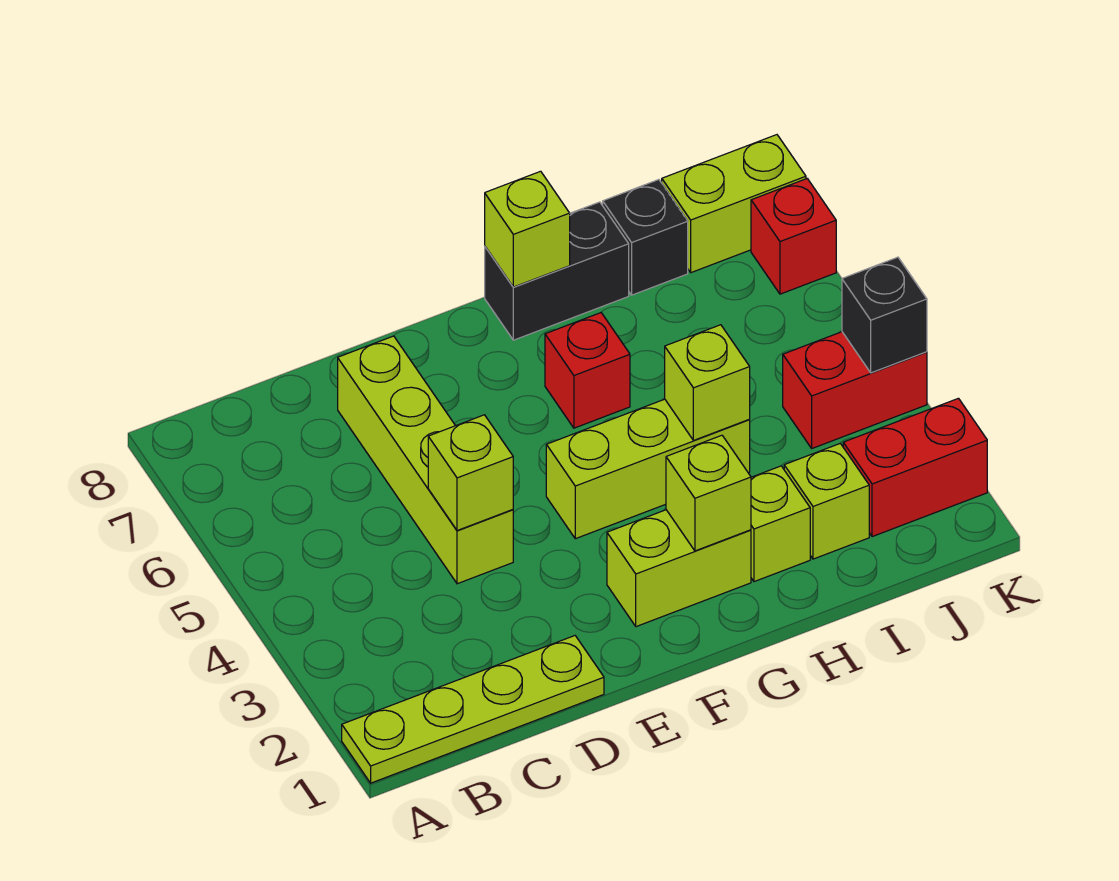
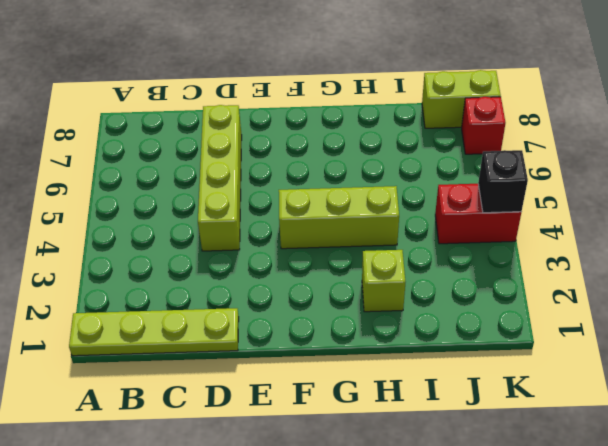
none -> lime brick F2:G2 level 1
none -> red brick G6 level 1
none -> black brick G8:H8 level 1

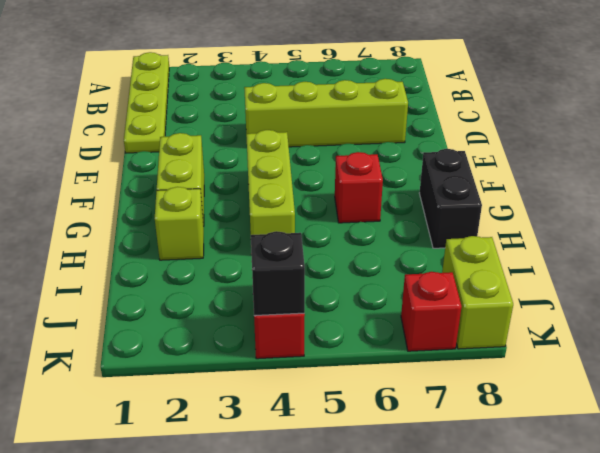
none -> lime brick I2 level 1
none -> black brick I8 level 1
none -> red brick J2:K2 level 1

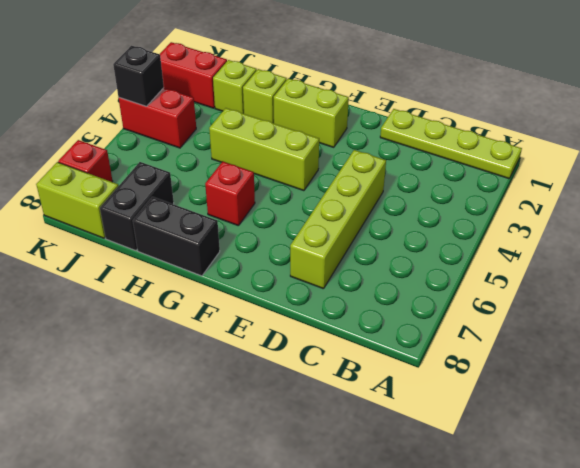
black brick I7:I8 level 1 -> black brick I8 level 1
none -> lime brick D4 level 2
none -> lime brick G2 level 2
none -> lime brick G8 level 2

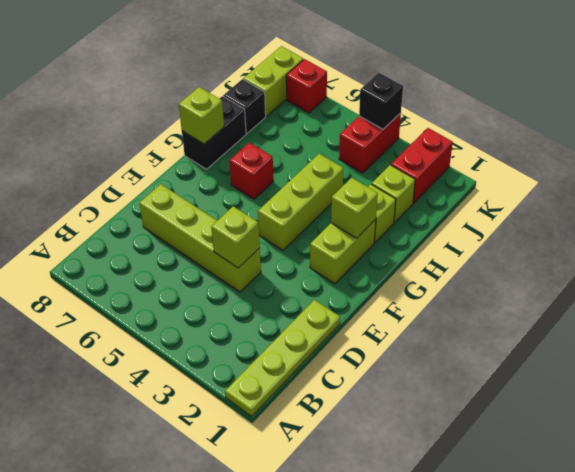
none -> lime brick H4 level 2

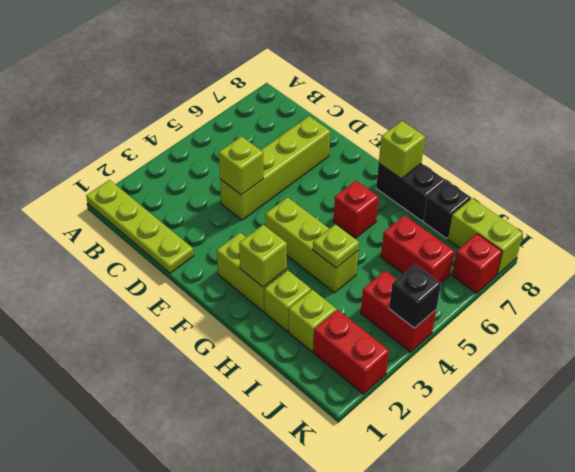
lime plate H4 level 2 -> lime brick H4 level 2
red brick I6:J6 level 1 -> none

